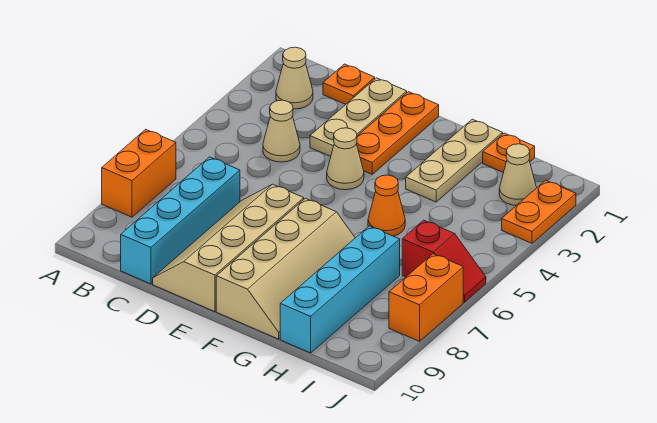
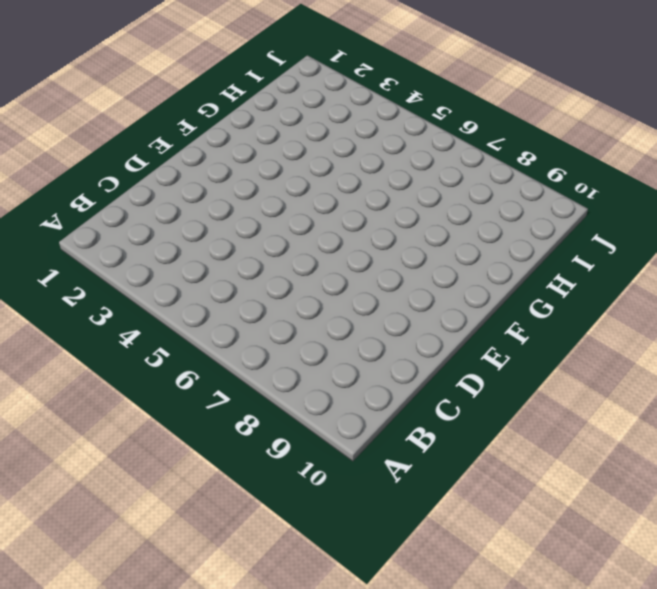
none -> orange brick A7:A8 level 1
none -> tan cone B2 level 1
none -> orange plate C1 level 1

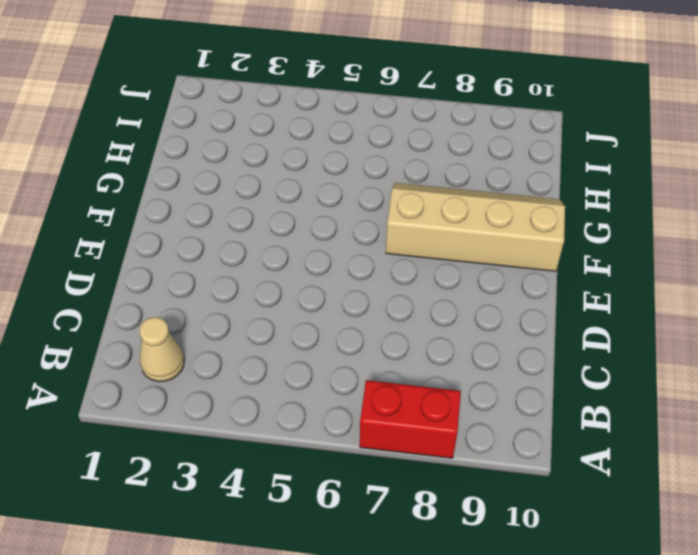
red brick A7:A8 level 1 -> orange brick A7:A8 level 1
none -> orange plate C1 level 1
none -> tan cone C4 level 1
none -> cyan brick C7:C10 level 1

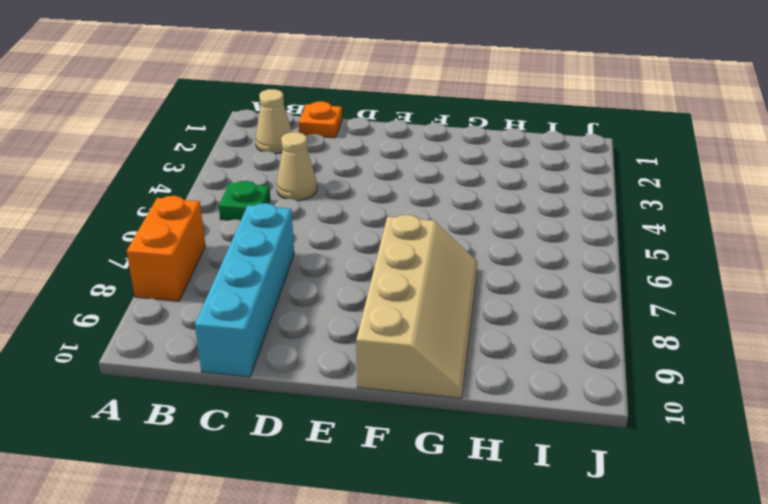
green plate B5 level 1 -> none
none -> tan plate D1:D3 level 1
none -> tan slope D7:E10 level 1 top E
none -> orange plate E1:E3 level 1

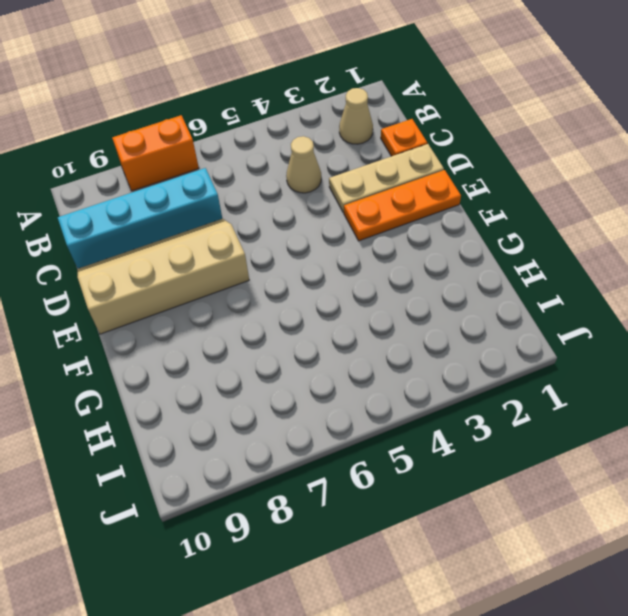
none -> tan cone E4 level 1
none -> tan slope F7:G10 level 1 top F
none -> tan plate G1:G3 level 1

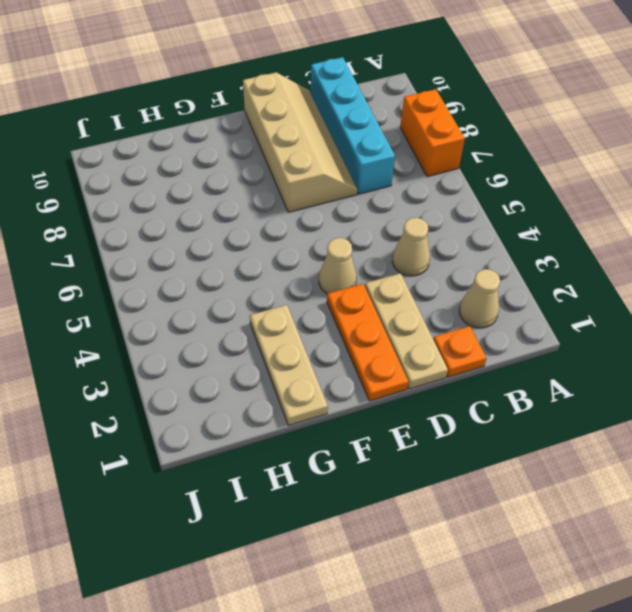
none -> tan slope F7:G10 level 1 top F
none -> orange cone G5 level 1
none -> orange plate H1 level 1

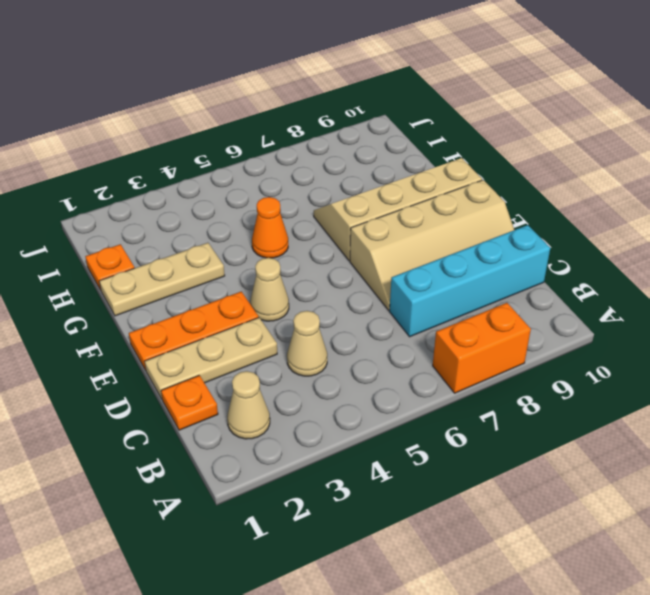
none -> cyan brick H7:H10 level 1
none -> tan cone I2 level 1
none -> red slope I6:J6 level 1 top I

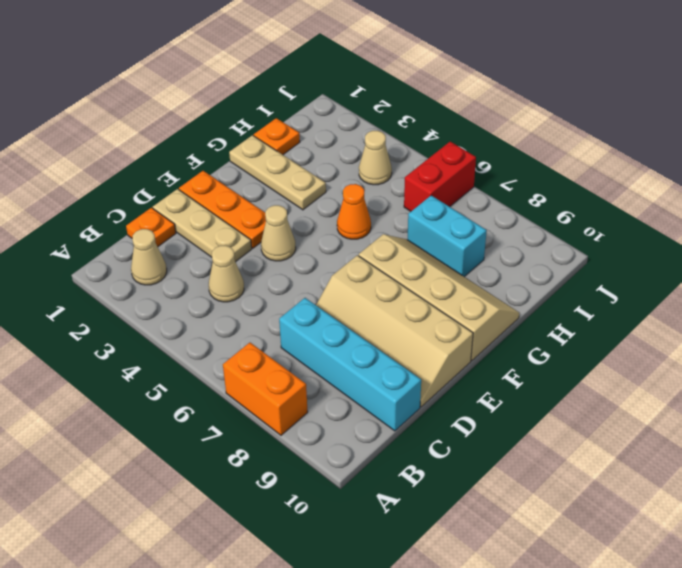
cyan brick H7:H8 level 1 -> cyan brick H7:H10 level 1
tan cone I4 level 1 -> tan cone I2 level 1
red brick I6:J6 level 1 -> red slope I6:J6 level 1 top I
none -> orange plate J2:J3 level 1
none -> orange brick J7:J8 level 1

